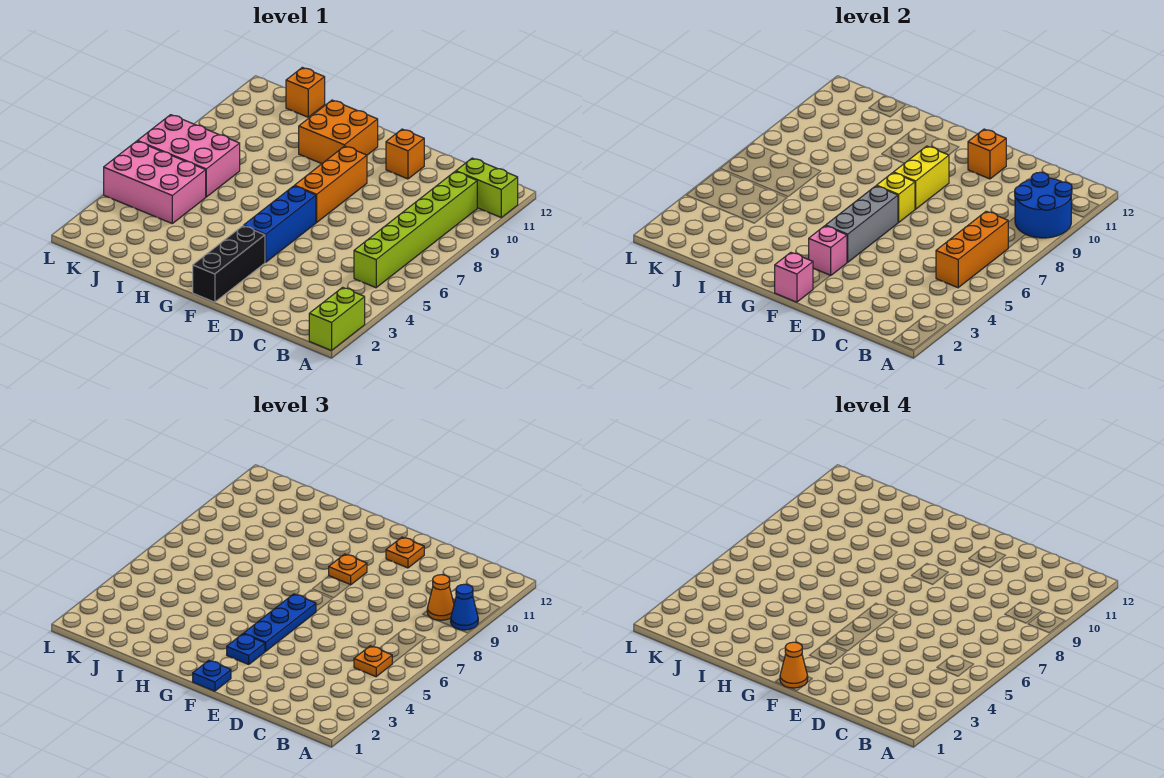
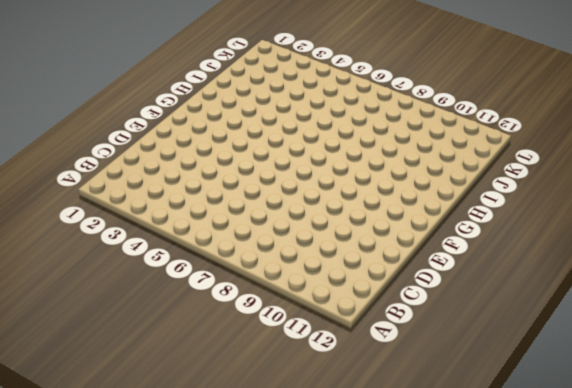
none -> lime brick A1:A2 level 1
none -> lime brick A11:B11 level 1
none -> lime brick B5:B10 level 1

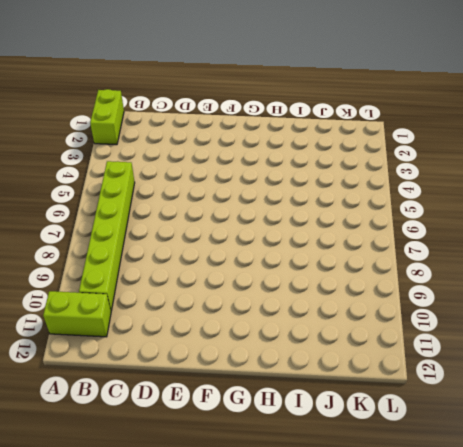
none -> orange brick E11 level 1
none -> black brick F1:F3 level 1
none -> blue brick F4:F6 level 1

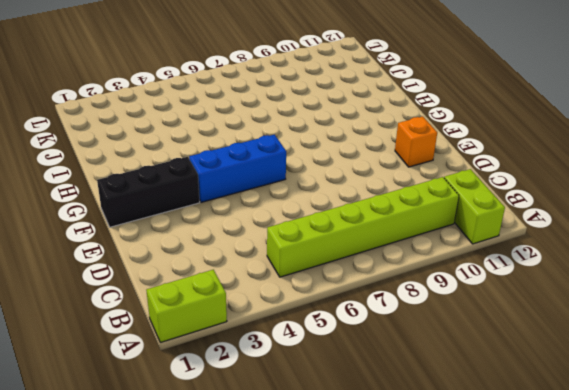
none -> orange brick F7:F9 level 1
none -> orange brick G10:H11 level 1
none -> pink brick J4:L5 level 1

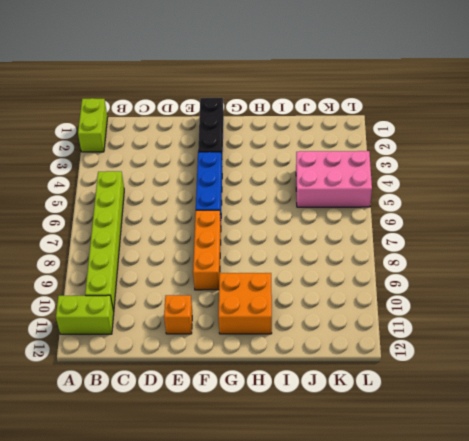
none -> pink brick J6:L7 level 1
none -> orange brick J12 level 1
none -> blue round brick A9:B10 level 2

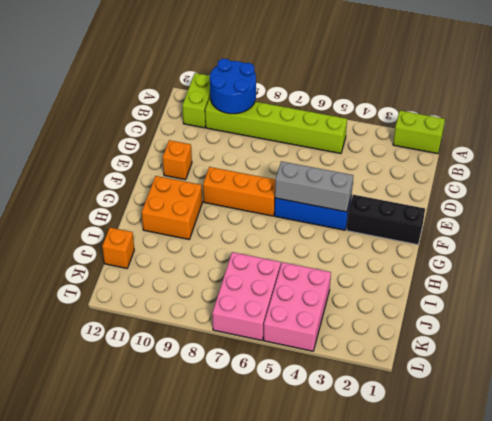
none -> orange brick B5:B7 level 2
none -> orange brick E11 level 2
none -> pink brick F1 level 2

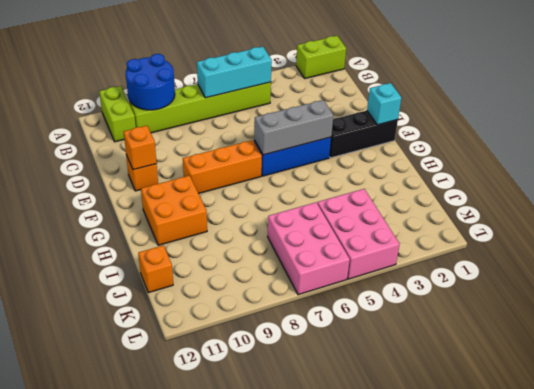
cyan brick B5:B7 level 2 -> orange brick B5:B7 level 2
cyan brick F1 level 2 -> pink brick F1 level 2
none -> pink brick F3 level 2
none -> yellow brick F7 level 2
none -> yellow brick F8:F9 level 2

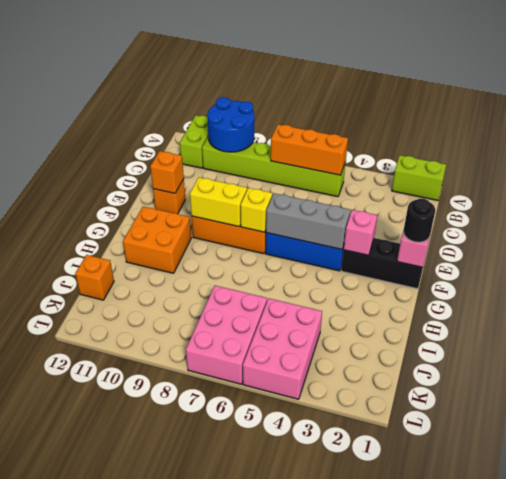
black round brick F1 level 3 -> blue plate F1 level 3
none -> blue cone A9 level 3
none -> orange plate B5 level 3
none -> orange cone B9 level 3

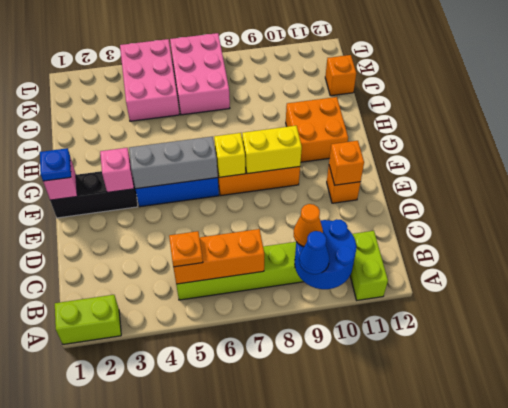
none -> orange plate E11 level 3
none -> blue plate F3 level 3
none -> blue plate F4:F6 level 3

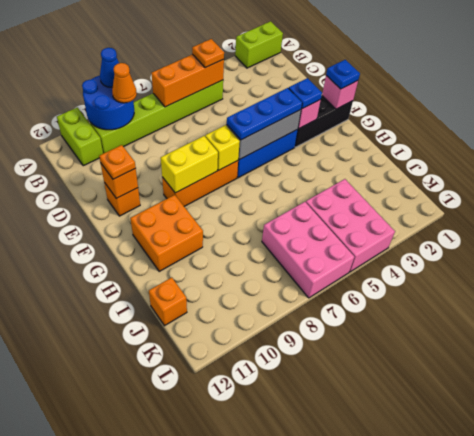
none -> orange plate F9 level 3
none -> orange cone F1 level 4

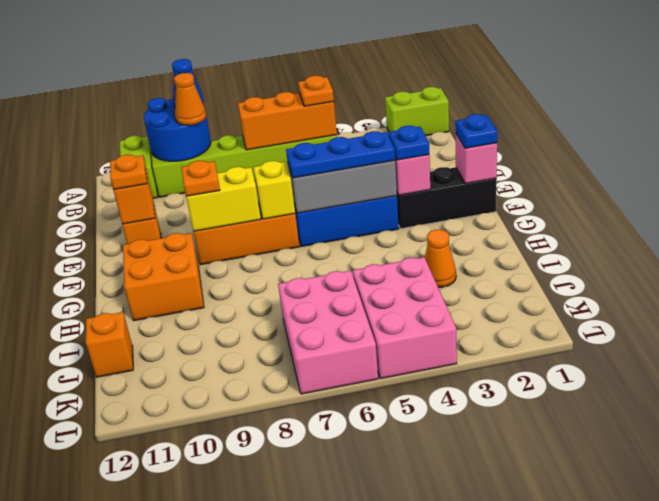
orange cone I3 level 1 -> orange cone F1 level 4

